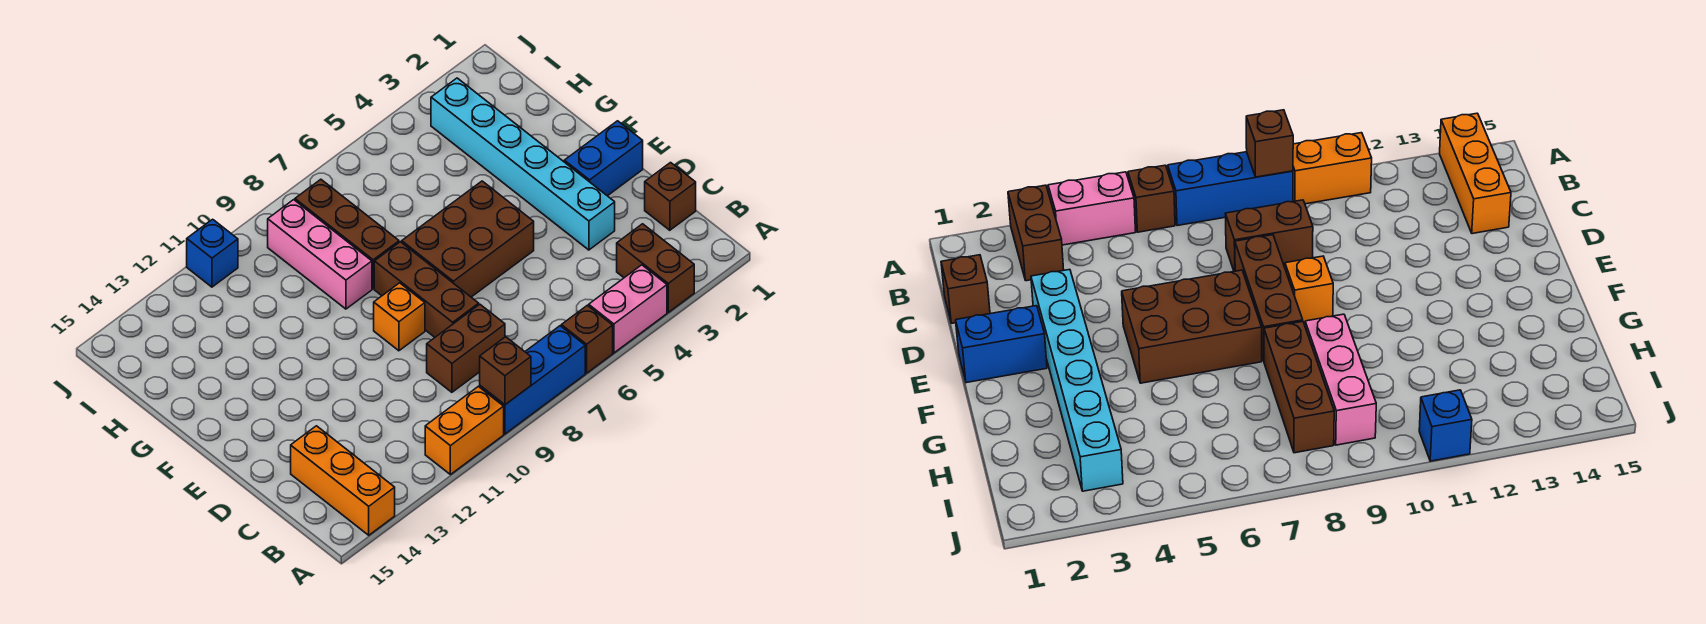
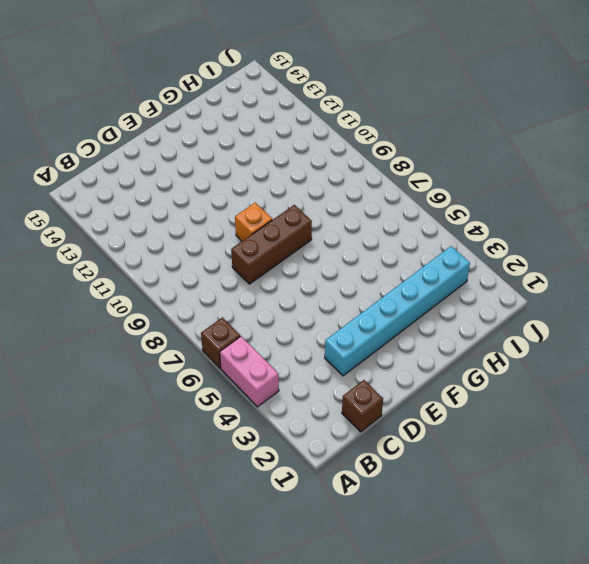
none -> brown brick A3:B3 level 1
none -> blue brick A7:A9 level 1
none -> orange brick A10:A11 level 1

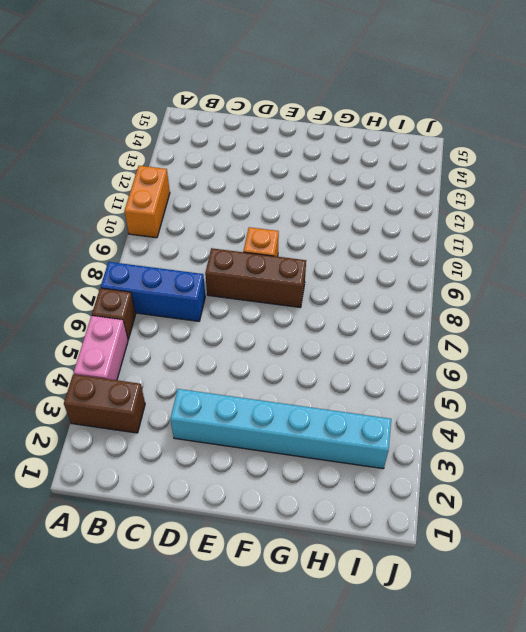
blue brick A7:C7 level 1 -> blue brick A7:A9 level 1
none -> orange brick A14:C14 level 1
none -> brown brick C1 level 1
none -> brown brick C8:C9 level 1

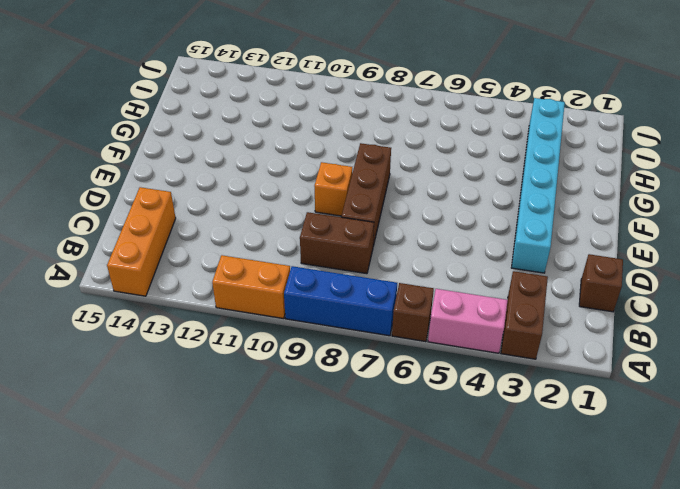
none -> blue brick E1:E2 level 1
none -> brown brick E5:F7 level 1
none -> brown brick G8:I8 level 1

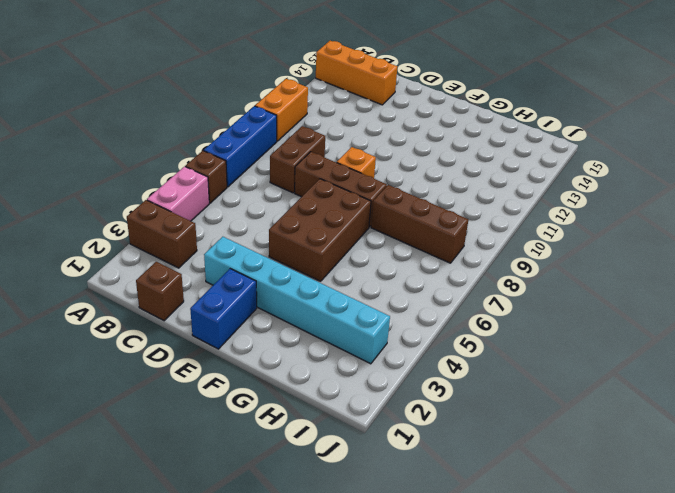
none -> pink brick G9:I9 level 1
none -> blue brick J11 level 1
none -> brown brick A9 level 2

